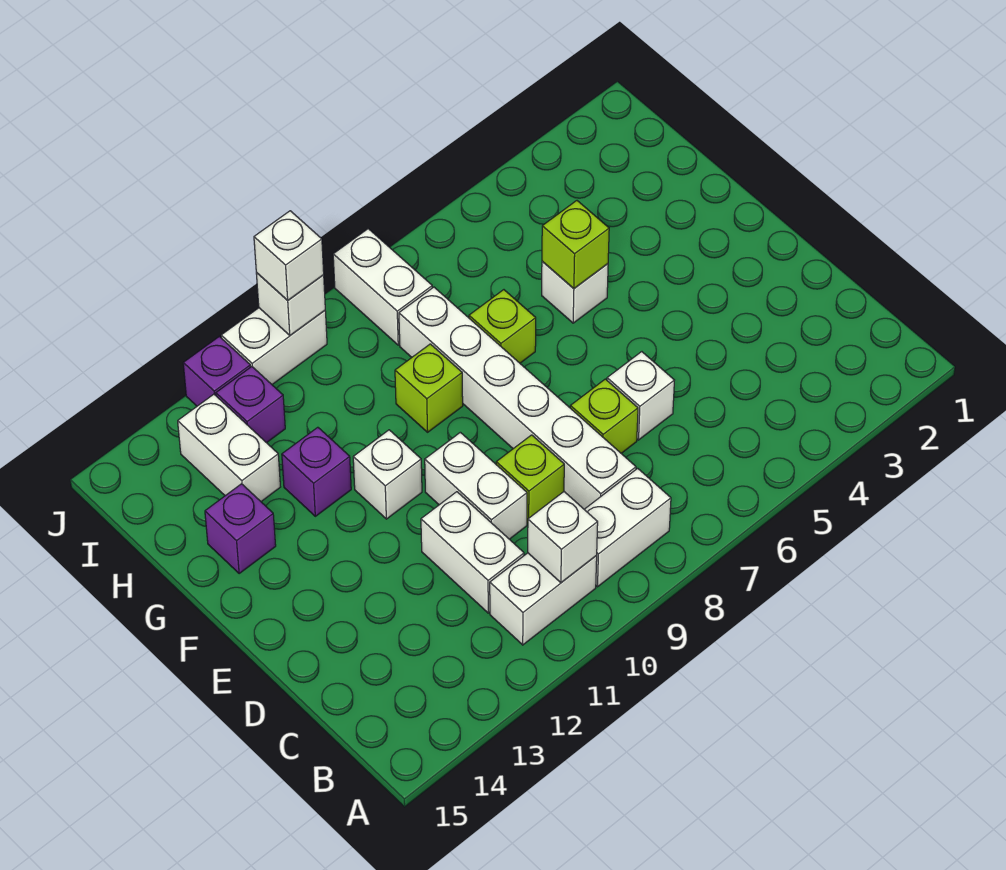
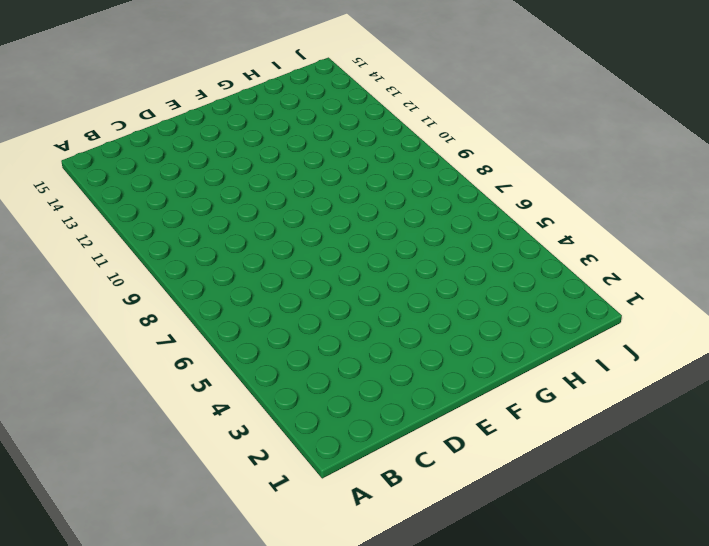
none -> white brick B8:B9 level 1
none -> white brick B10:B11 level 1
none -> white brick C8:H8 level 1

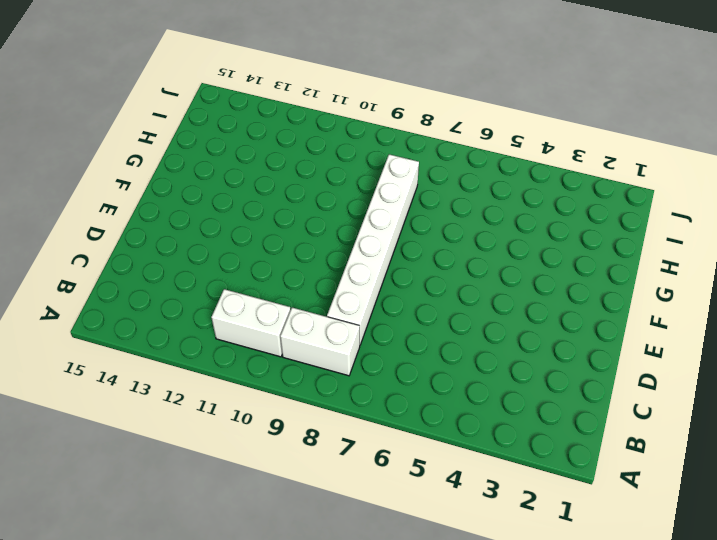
none -> white brick C11:D11 level 1
none -> white brick D6 level 1
none -> lime brick D7 level 1

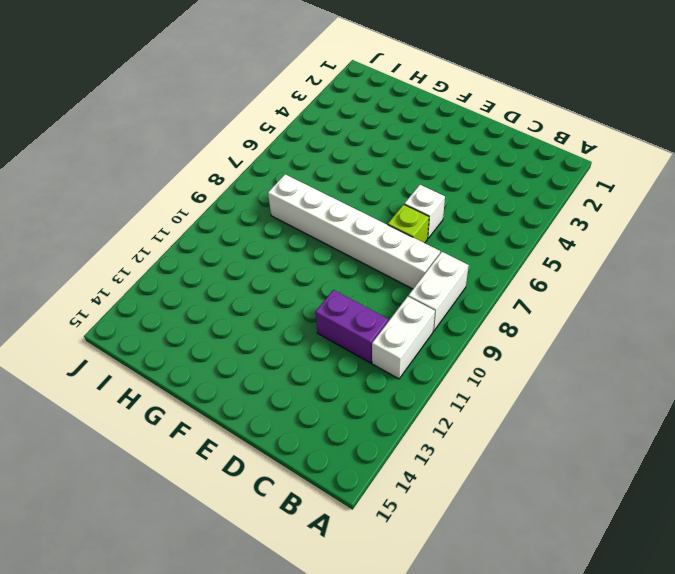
purple brick C11:D11 level 1 -> white brick C11:D11 level 1
none -> lime brick D9 level 1
none -> white brick D10:E10 level 1
none -> white brick F11 level 1

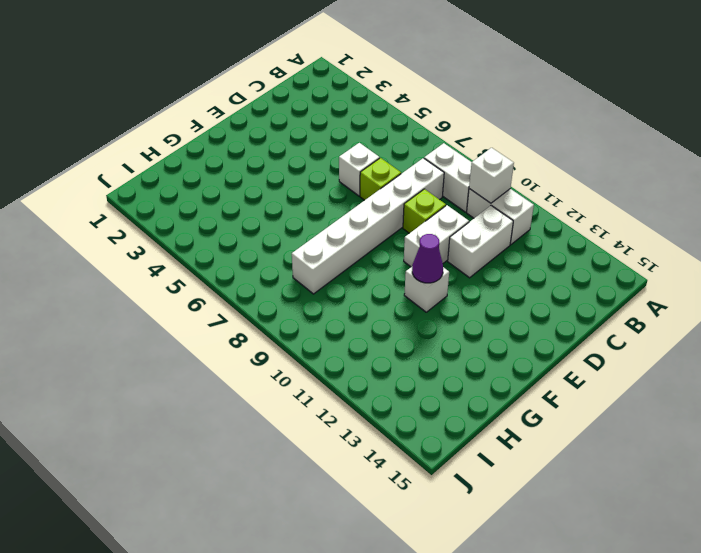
purple cone F11 level 2 -> none
none -> white brick G5 level 1
none -> lime brick G7 level 1
none -> lime brick G9 level 1

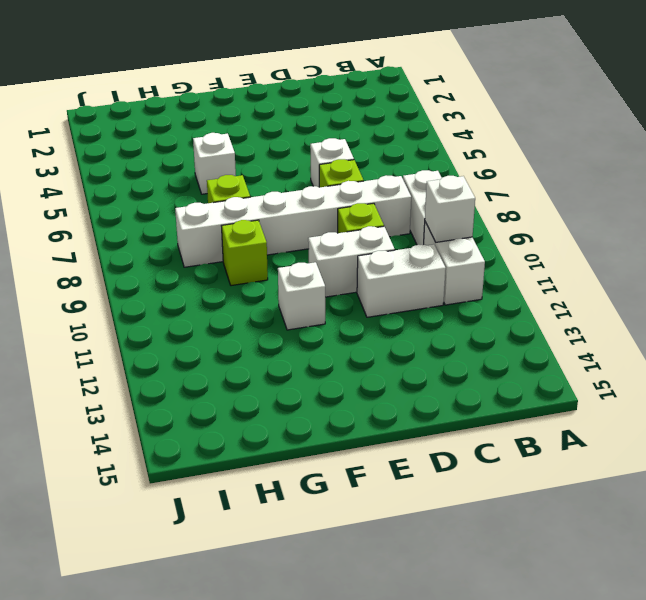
none -> purple brick G12 level 1
none -> purple brick G14 level 1
none -> white brick H13:I13 level 1

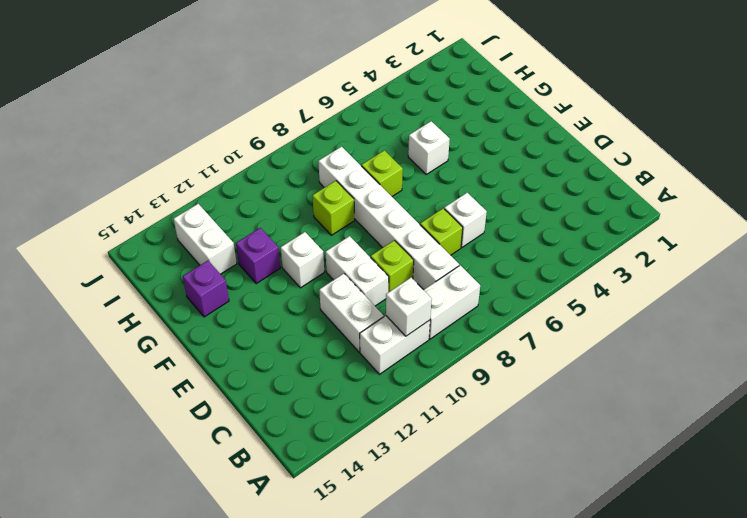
none -> white brick I8:J8 level 1
none -> purple brick I12 level 1
none -> white brick J10:J11 level 1

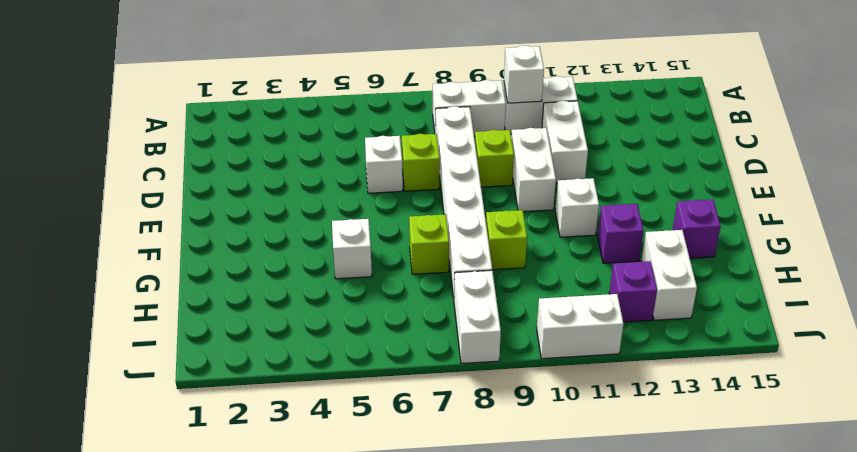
none -> purple brick J12 level 1
none -> lime brick G5 level 2
none -> white brick J10 level 2

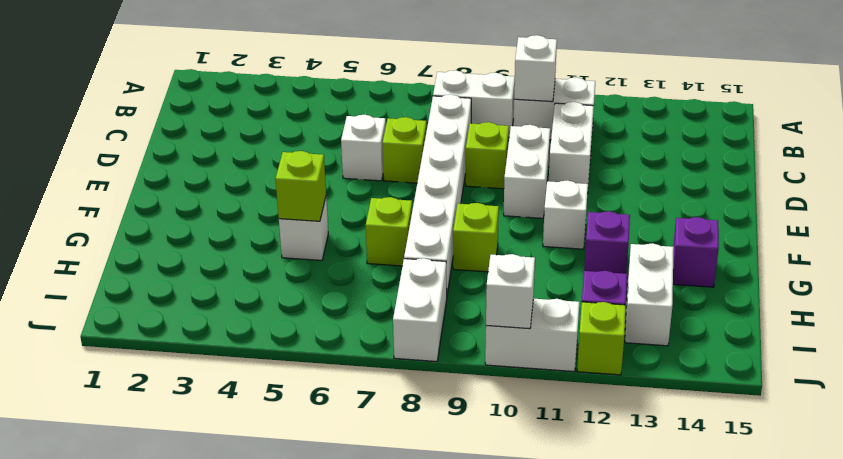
lime brick J12 level 1 -> purple brick J12 level 1
none -> white brick J10 level 3

